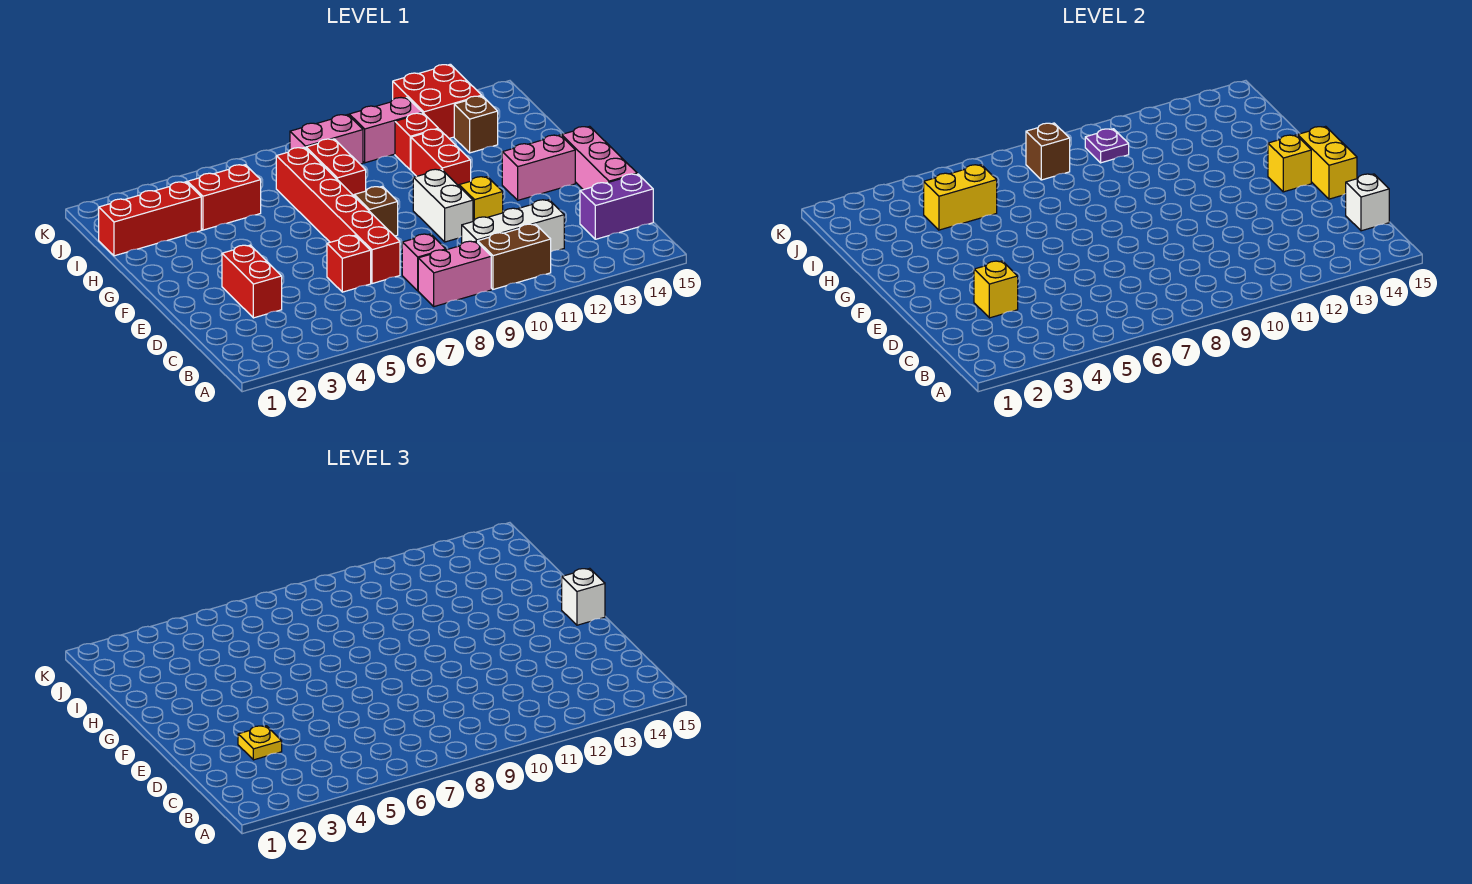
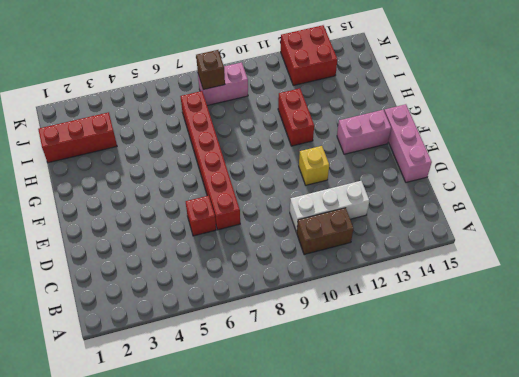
none -> pink brick B8:B9 level 1
none -> pink brick C8 level 1
none -> purple brick C14:C15 level 1
none -> red brick D3:E3 level 1

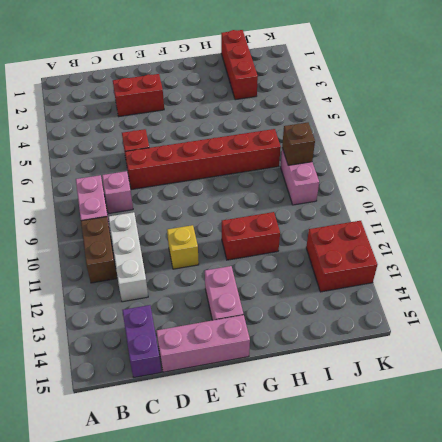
none -> white brick E10:F10 level 1
none -> brown brick F8 level 1
none -> red brick H8:I8 level 1
none -> red brick I4:I5 level 1

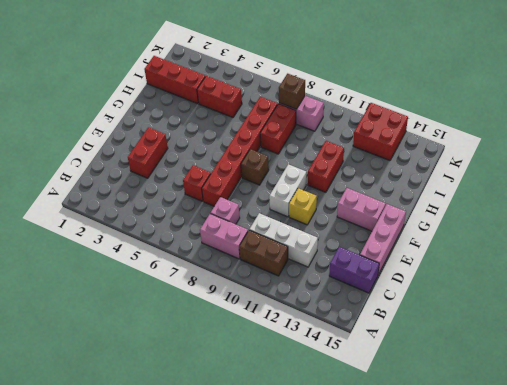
none -> red brick I11 level 1
none -> brown brick I13 level 1
none -> pink brick J10:J11 level 1
none -> white brick C15 level 2

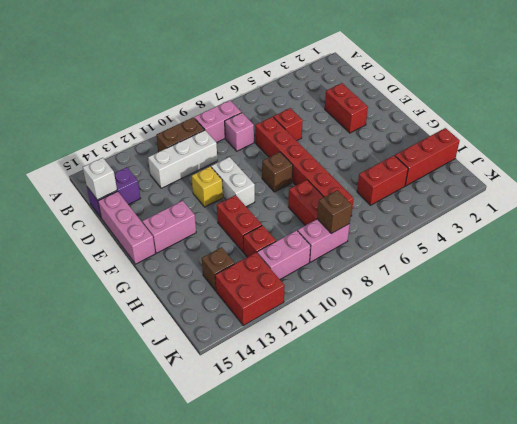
none -> yellow brick D3 level 2
none -> yellow brick E15:F15 level 2
none -> yellow brick F14 level 2
none -> yellow brick I4:I5 level 2

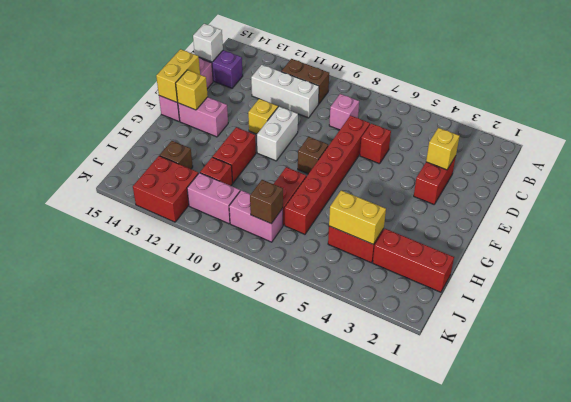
none -> pink brick B8:B9 level 1
none -> purple plate J10 level 2
none -> yellow plate D3 level 3
none -> white brick F15 level 3

